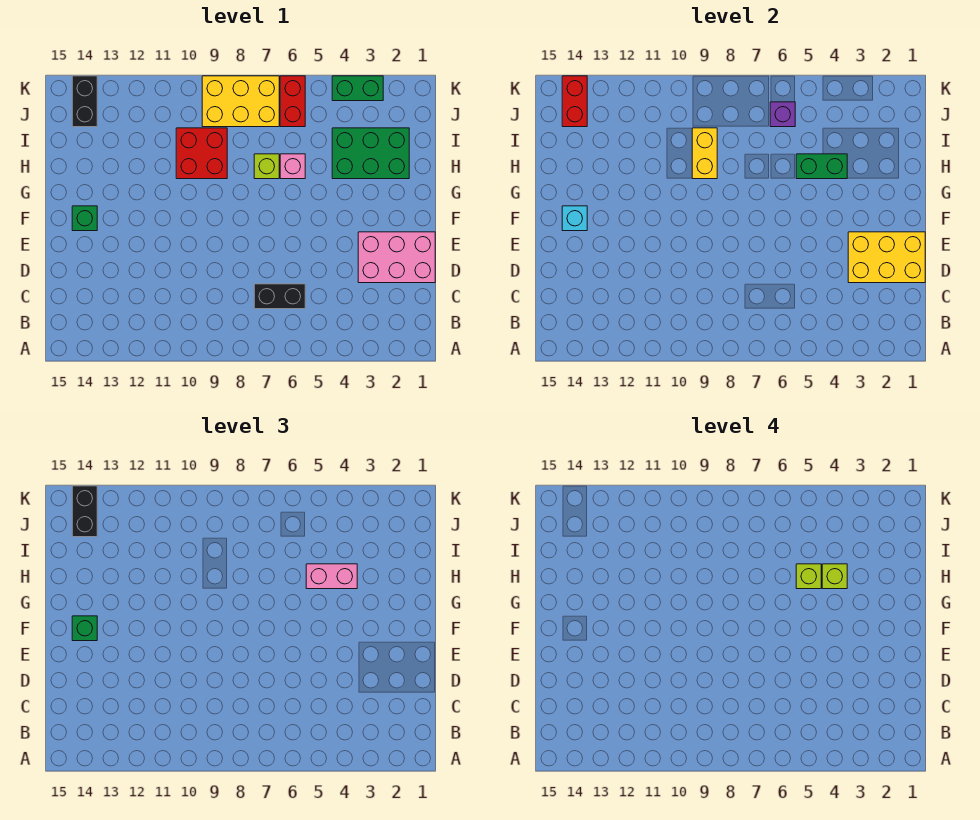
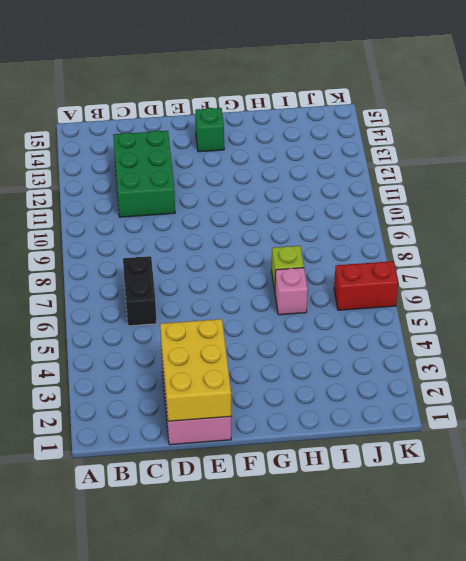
green brick C11:D13 level 1 -> green brick H2:I4 level 1
none -> red brick H9:I10 level 1
none -> yellow brick J7:K9 level 1
none -> black brick J14:K14 level 1

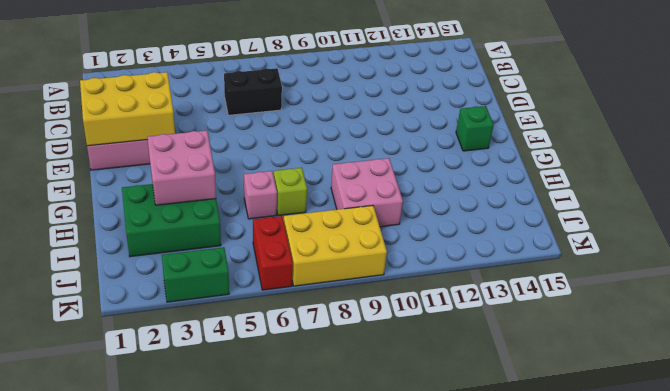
pink brick G3:H4 level 2 -> green brick H4:H5 level 2
pink brick H9:I10 level 1 -> red brick H9:I10 level 1
none -> black brick J14:K14 level 1
none -> cyan brick F14 level 2
none -> yellow brick H9:I9 level 2

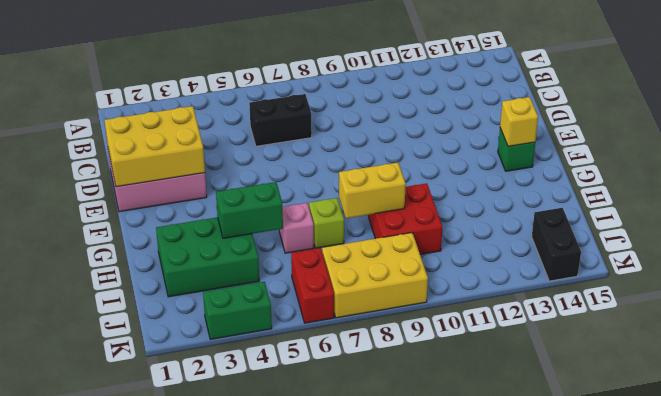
yellow brick F14 level 2 -> cyan brick F14 level 2
yellow brick H8:H9 level 2 -> yellow brick H9:I9 level 2
none -> purple brick J6 level 2
none -> red brick J14:K14 level 2
none -> green brick F14 level 3

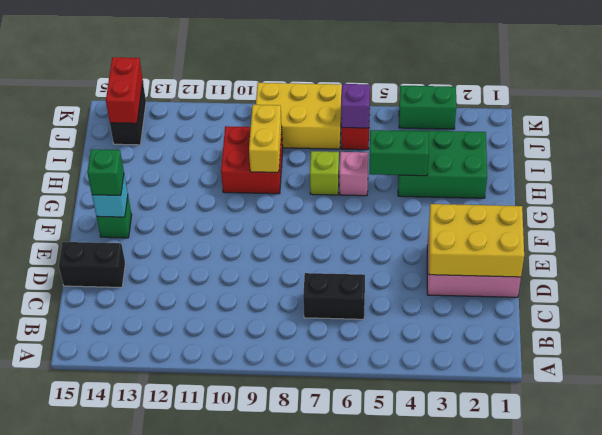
black brick D14:D15 level 1 -> black brick J14:K14 level 3
none -> pink brick H4:H5 level 3
none -> lime brick H4 level 4
none -> lime brick H5 level 4

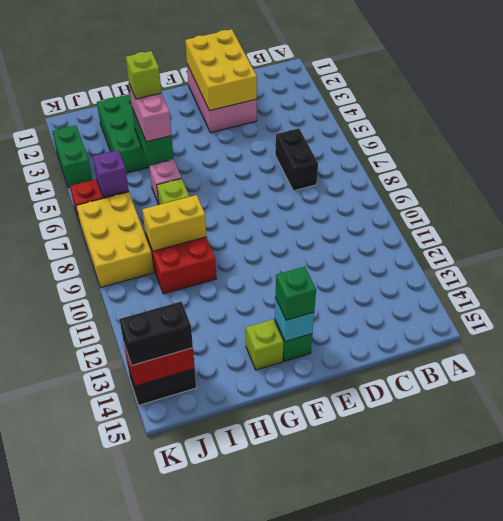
lime brick G14 level 1 -> lime brick H5 level 4

